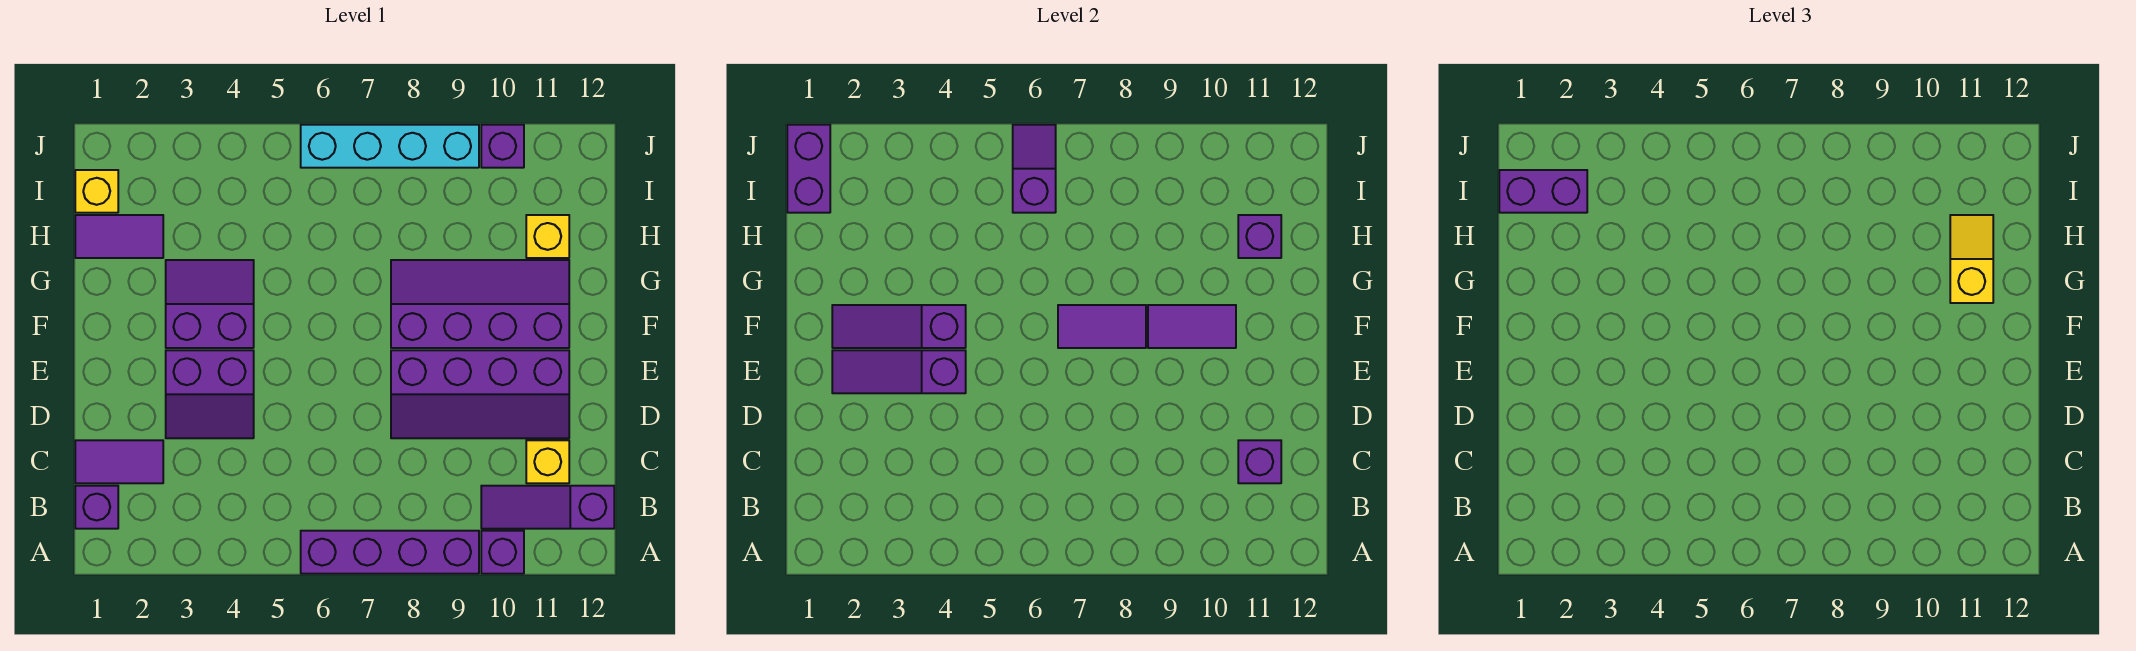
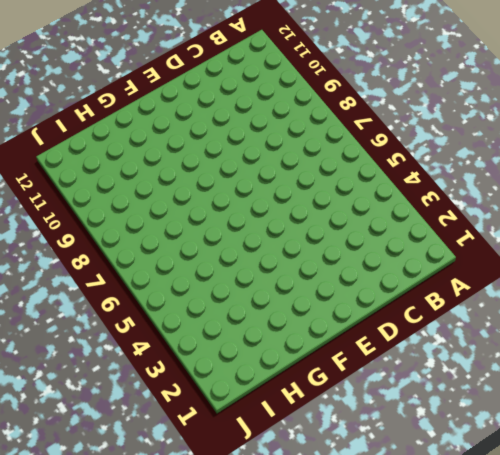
none -> purple brick A6:A9 level 1
none -> purple brick A10 level 1
none -> purple brick B1 level 1

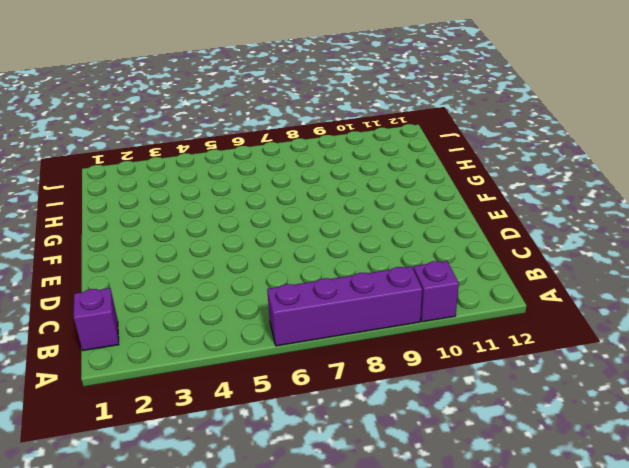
none -> purple slope B10:B12 level 1 top 12
none -> purple tile C1:C2 level 1
none -> yellow brick C11 level 1

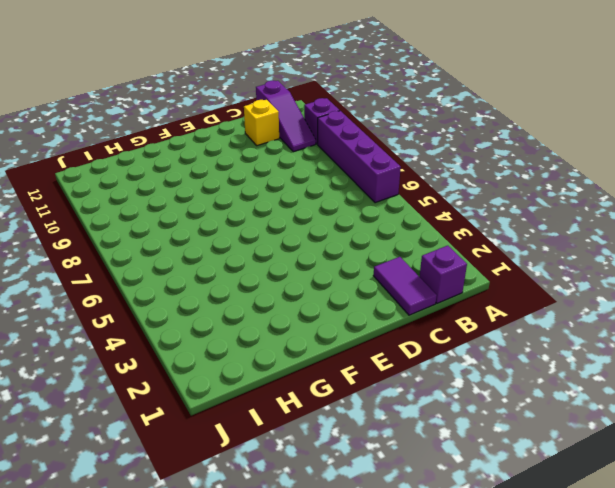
none -> purple slope D3:E4 level 1 top E
none -> purple slope D8:E11 level 1 top E
none -> purple slope F3:G4 level 1 top F

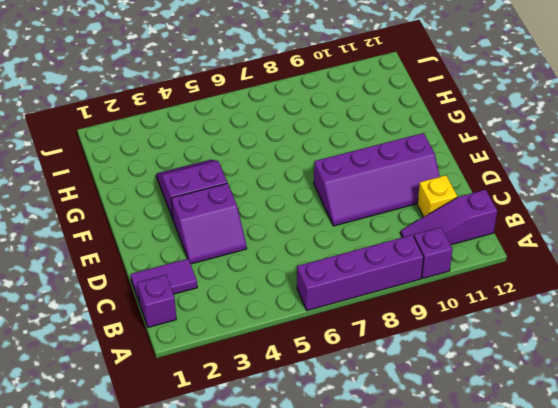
none -> purple slope F8:G11 level 1 top F
none -> purple tile H1:H2 level 1
none -> yellow brick H11 level 1

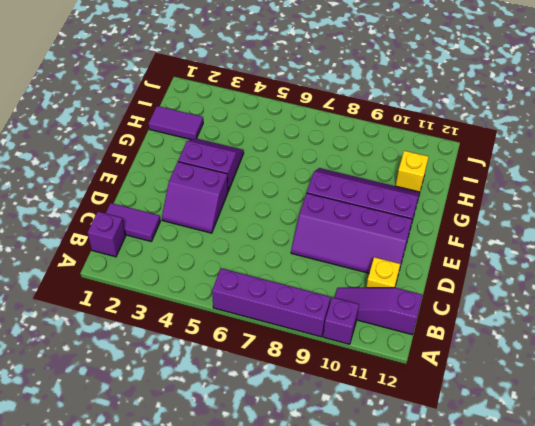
none -> yellow brick I1 level 1
none -> cyan brick J6:J9 level 1
none -> purple brick J10 level 1

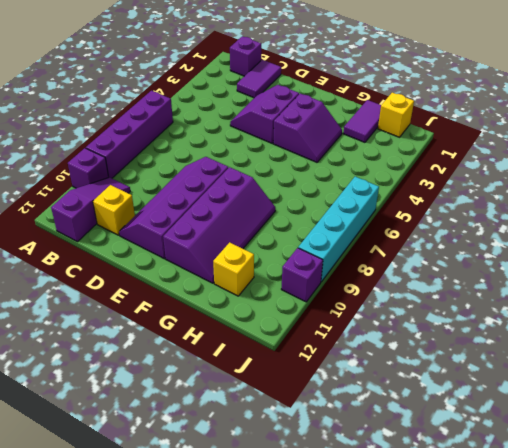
none -> purple brick C11 level 2
none -> purple slope E2:E4 level 2 top 4
none -> purple slope F2:F4 level 2 top 4

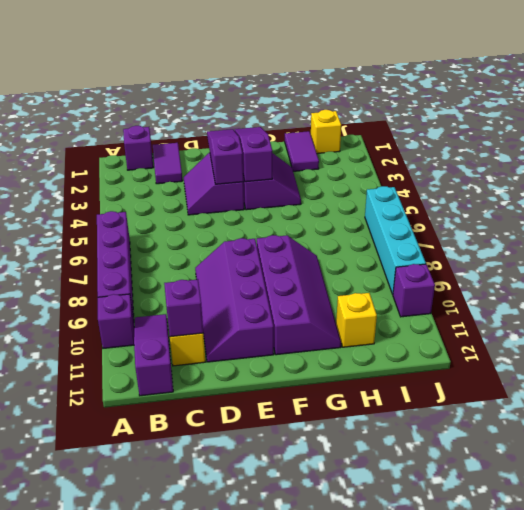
none -> purple tile F7:F8 level 2
none -> purple tile F9:F10 level 2
none -> purple brick H11 level 2

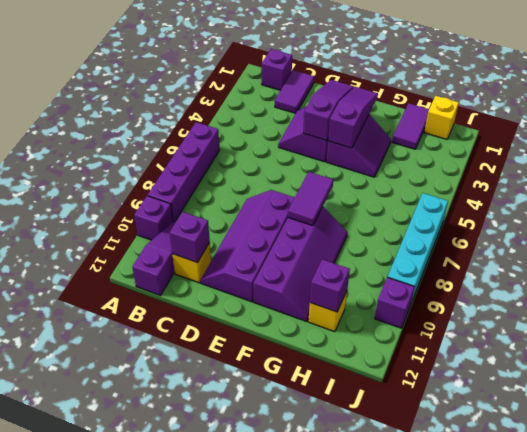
none -> purple tile F9:F10 level 2
none -> purple brick I1:J1 level 2
none -> purple slope I6:J6 level 2 top I

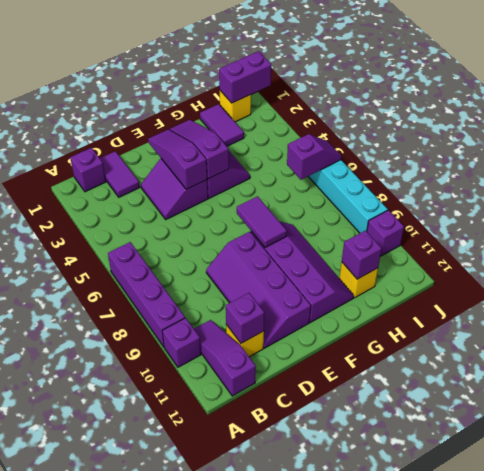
none -> purple tile F9:F10 level 2
none -> yellow slope G11:H11 level 3 top G
none -> purple brick I1:I2 level 3

